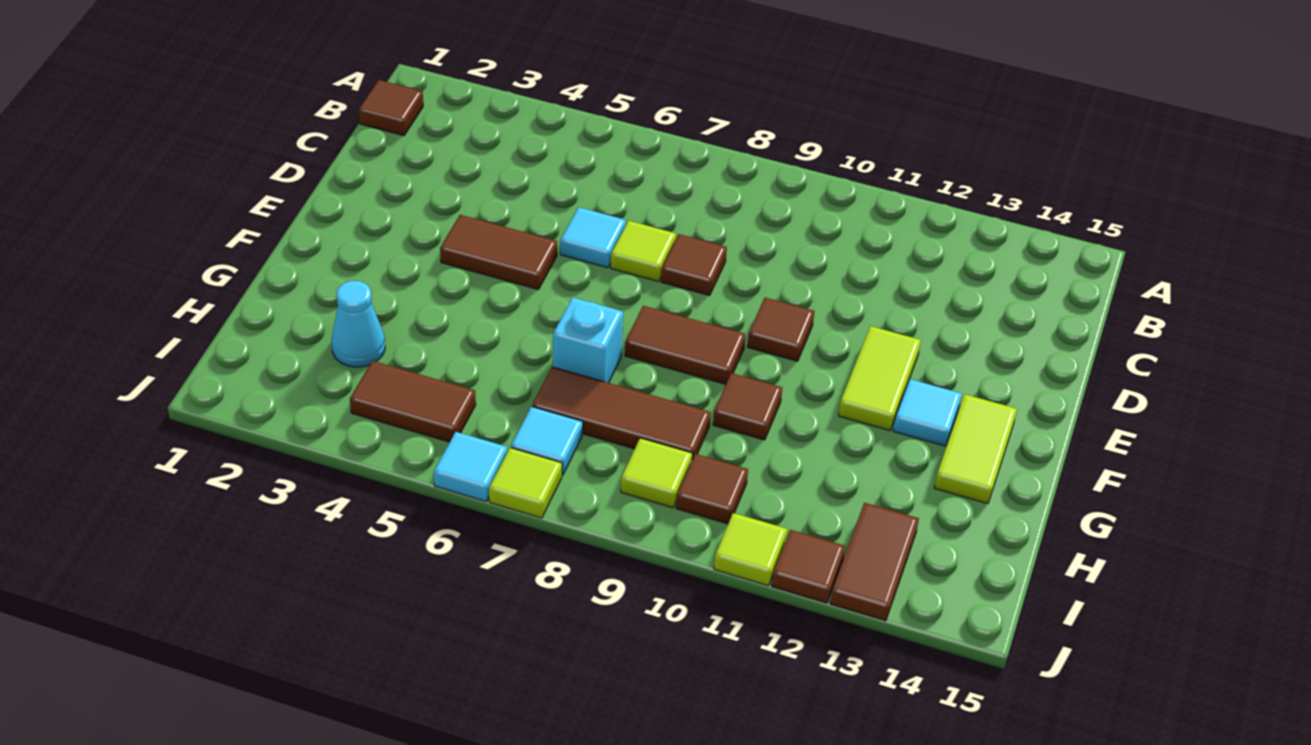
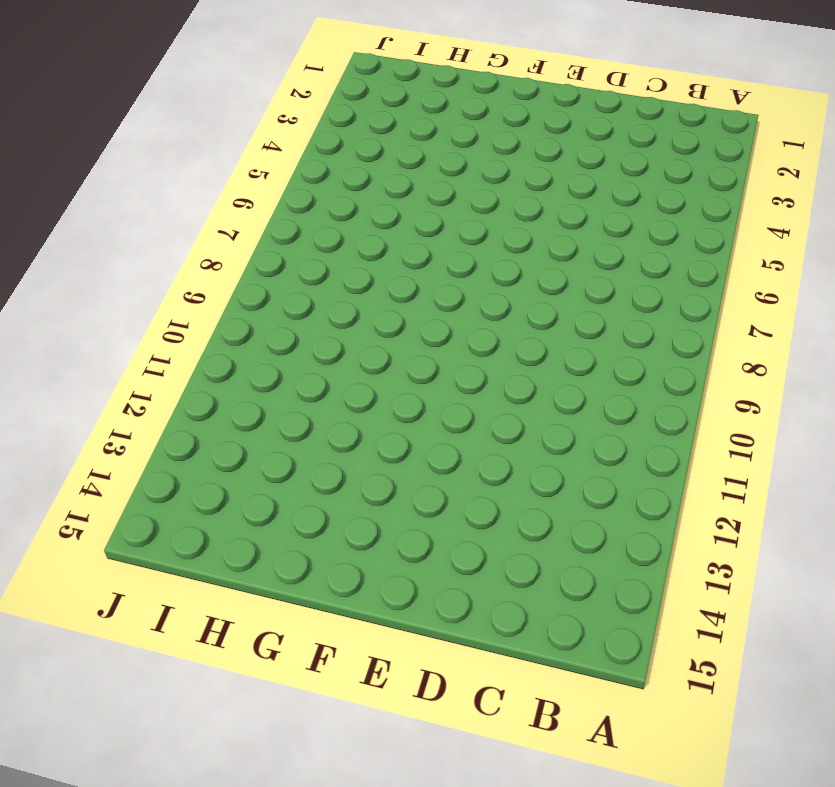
none -> brown tile B1 level 1
none -> cyan tile D6 level 1
none -> lime tile D7 level 1

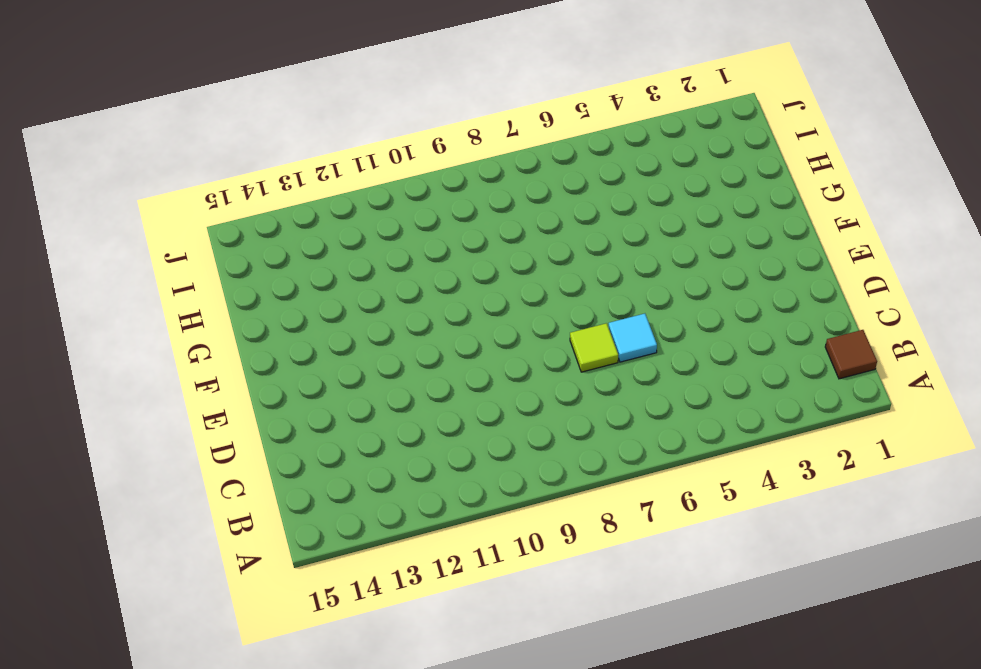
none -> brown tile D8 level 1
none -> brown tile E4:E5 level 1
none -> brown tile E10 level 1

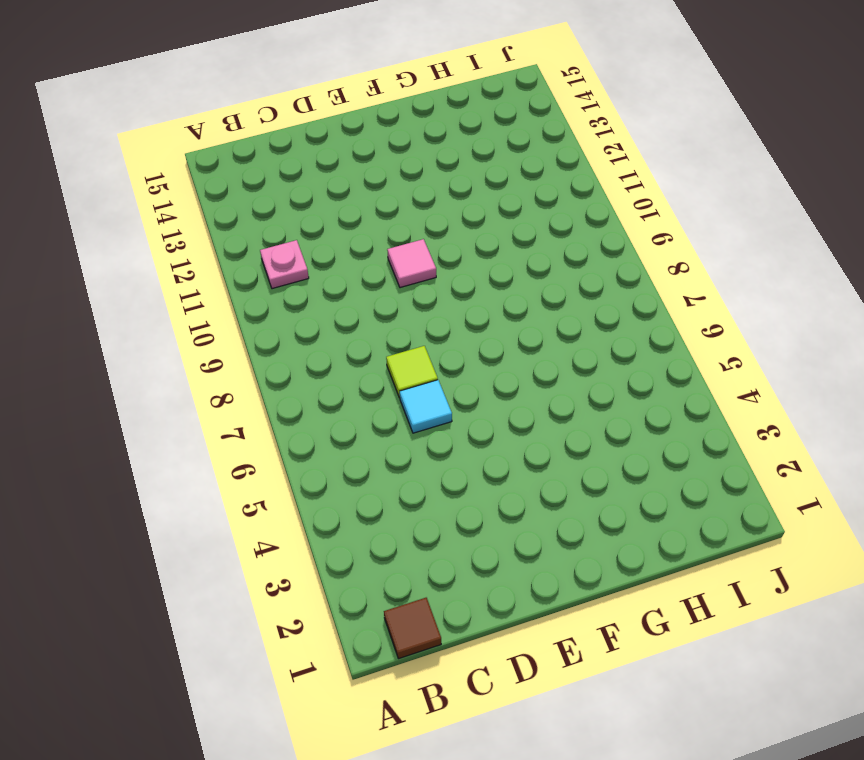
pink plate B11 level 1 -> none
pink tile E10 level 1 -> brown tile E10 level 1
none -> brown tile D8 level 1
none -> brown tile E4:E5 level 1
none -> lime tile E12:F12 level 1

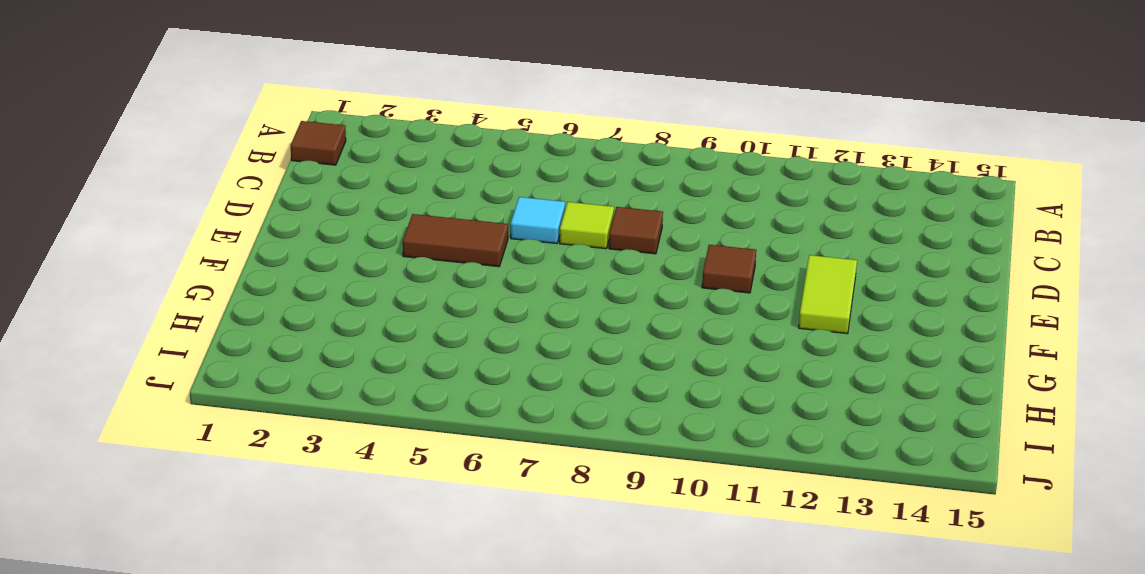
none -> brown tile F8:F9 level 1
none -> cyan tile F13 level 1
none -> lime tile F14:G14 level 1

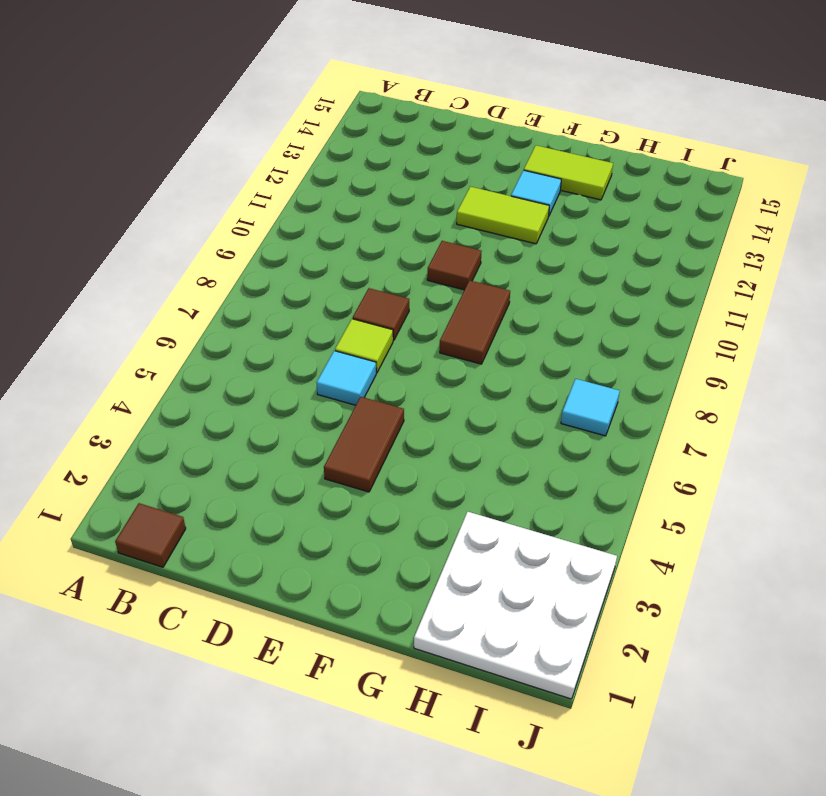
white plate H1:J3 level 1 -> cyan cone H3 level 1
none -> cyan brick G7 level 1
none -> brown tile G10 level 1
none -> brown tile H7:H9 level 1

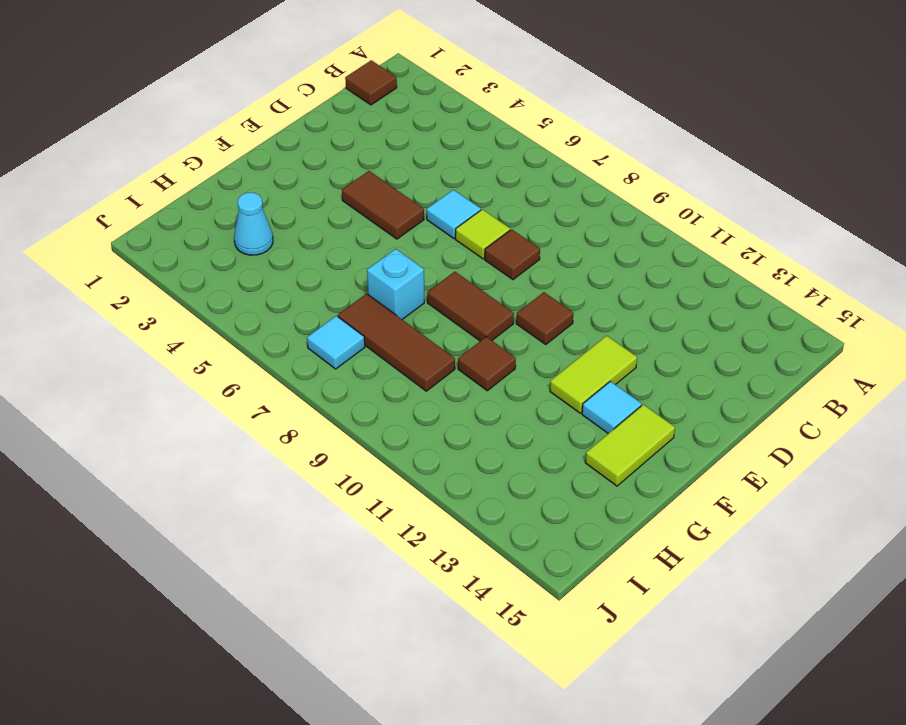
none -> brown tile I4:I5 level 1
none -> lime tile I9 level 1
none -> brown tile I10 level 1

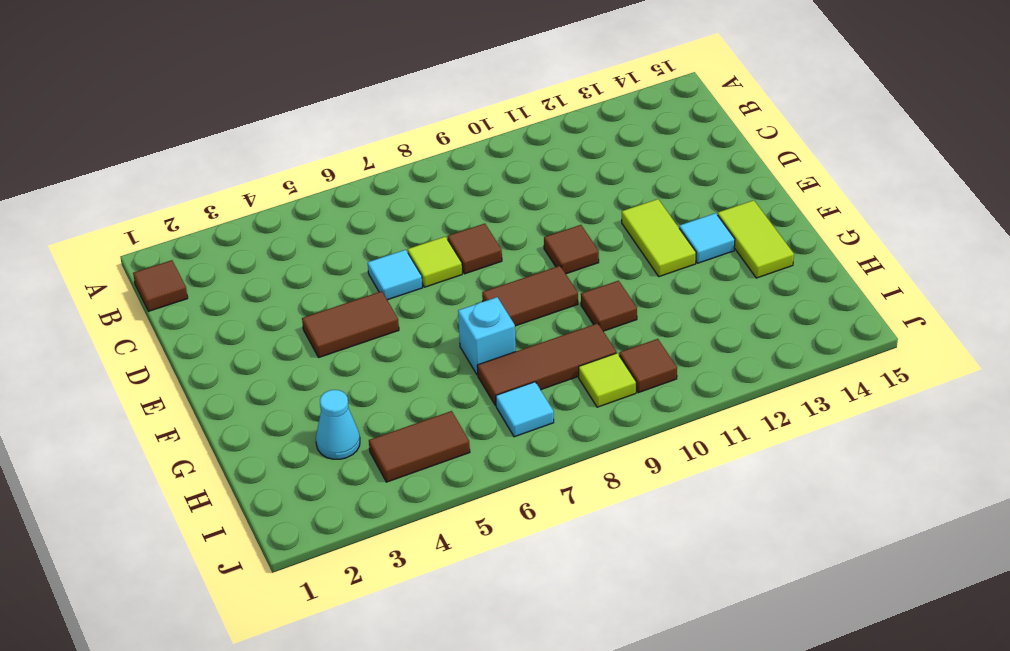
none -> brown tile I13:J13 level 1
none -> cyan tile J6 level 1
none -> lime tile J7 level 1

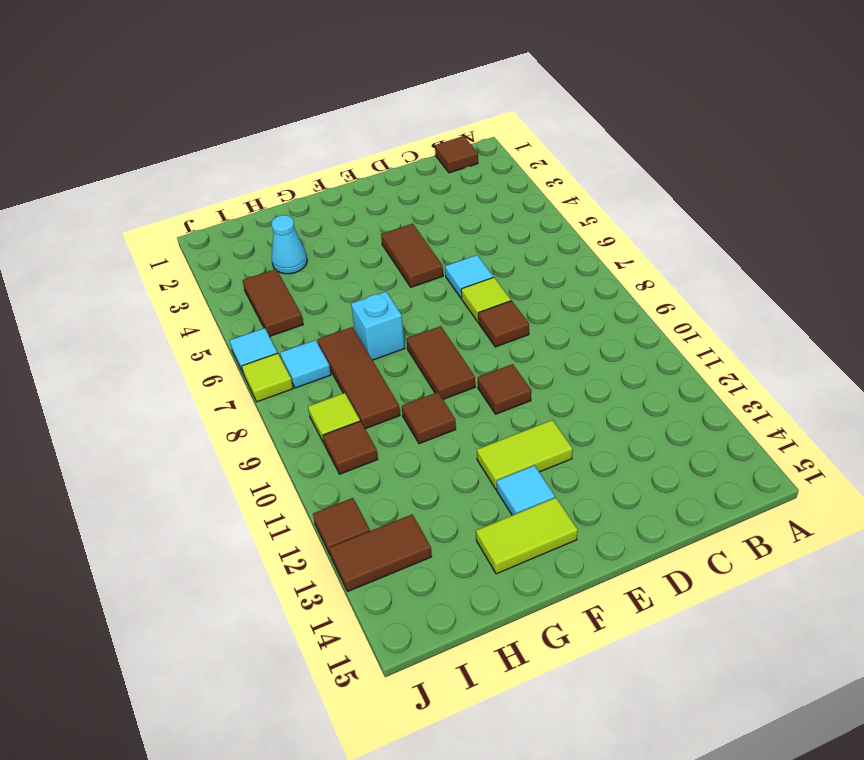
none -> lime tile J11 level 1

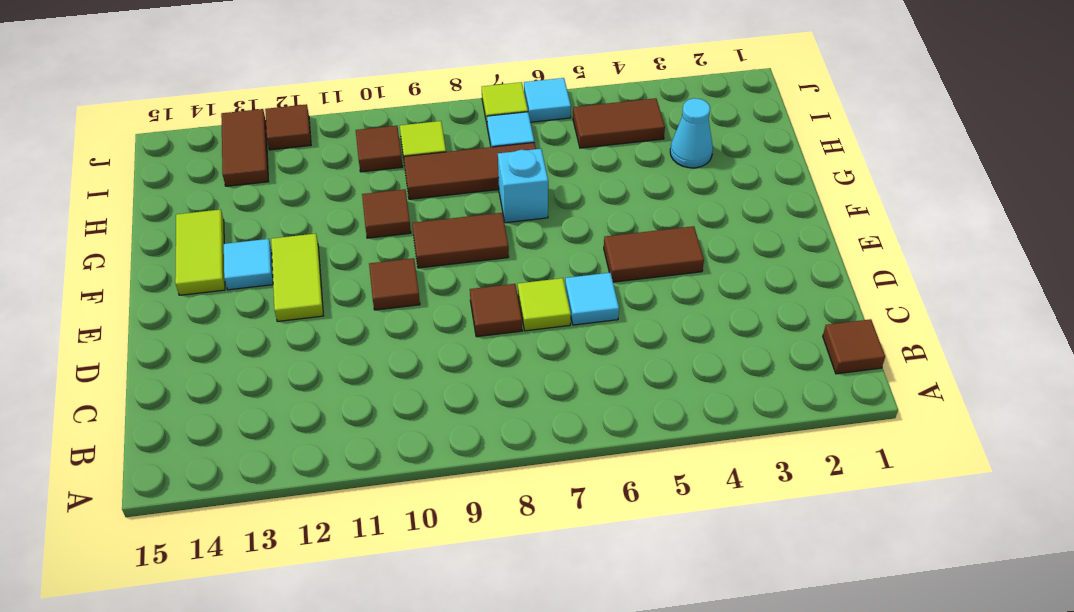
none -> lime tile J11 level 1

